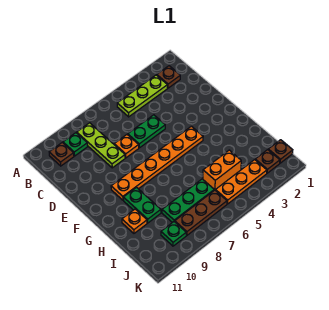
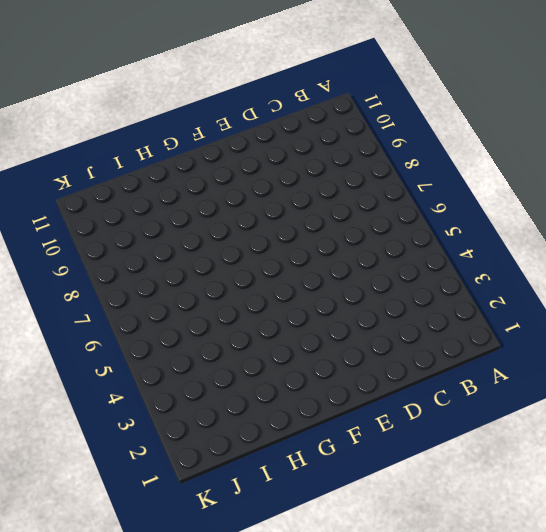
none -> brown plate B2 level 1
none -> lime plate B3:B5 level 1
none -> lime plate B8:D8 level 1

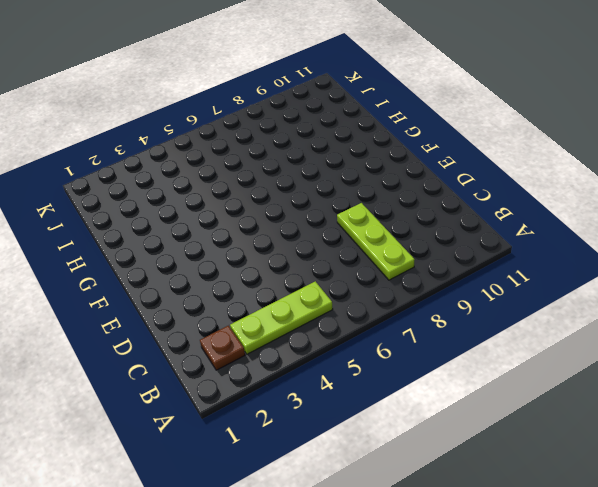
none -> green plate B9 level 1
none -> brown plate B10 level 1
none -> green plate D5:D6 level 1

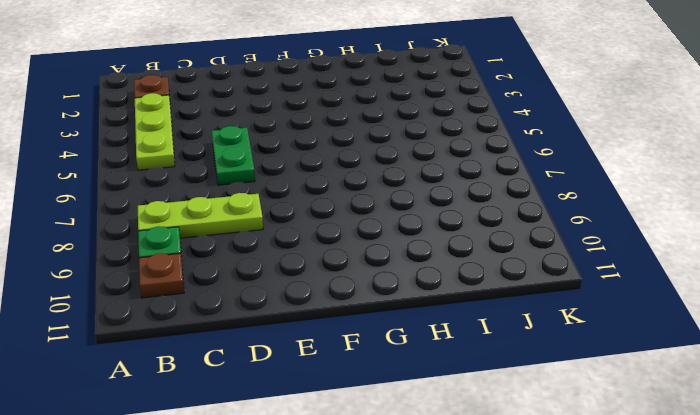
none -> orange plate D7 level 1
none -> orange plate F4:F9 level 1
none -> green plate G9:H9 level 1

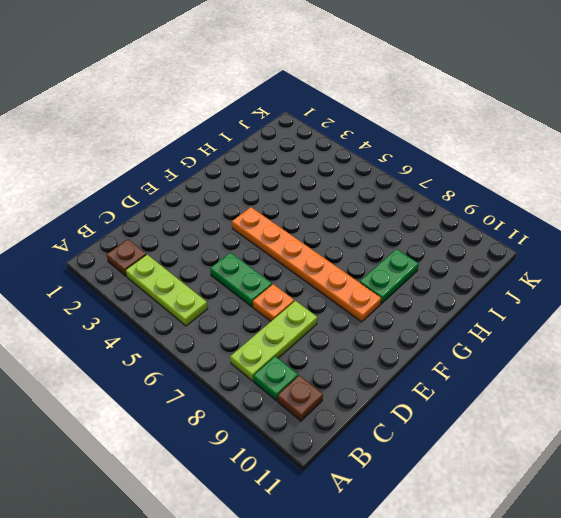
none -> orange plate H10 level 1
none -> orange brick I4:I5 level 1
none -> green plate I6:I8 level 1

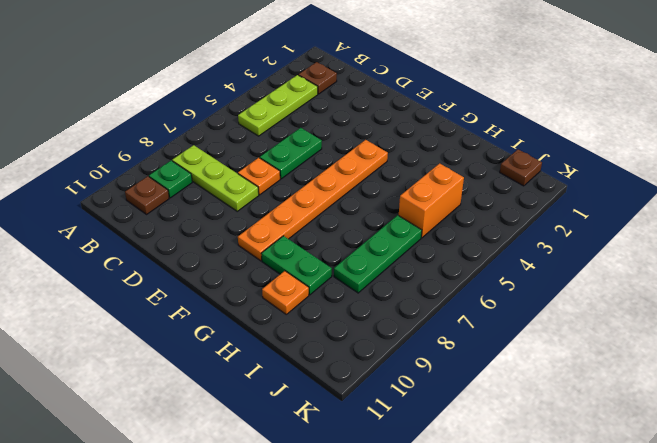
none -> brown plate J2 level 1
none -> orange plate J3:J5 level 1
none -> brown plate J6:J8 level 1

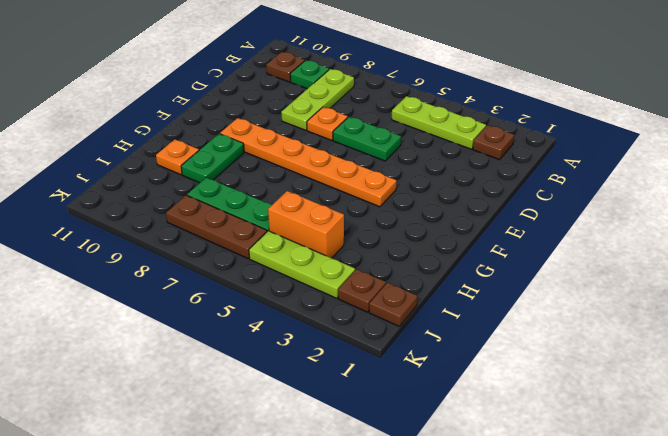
lime plate J3:J5 level 1 -> orange plate J3:J5 level 1
none -> green plate J9 level 1

